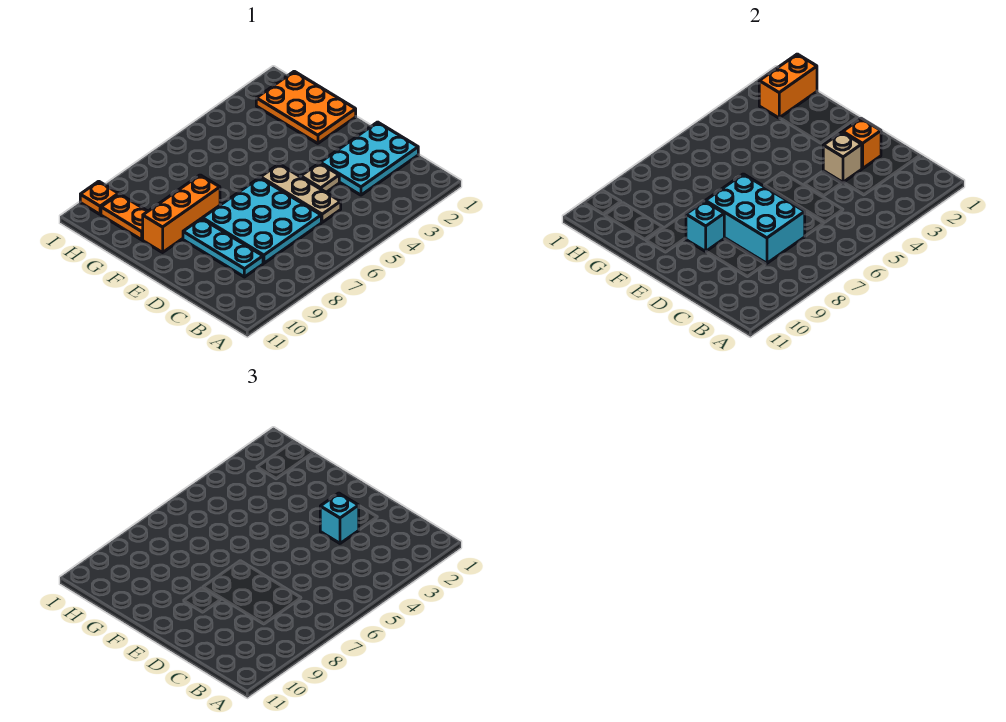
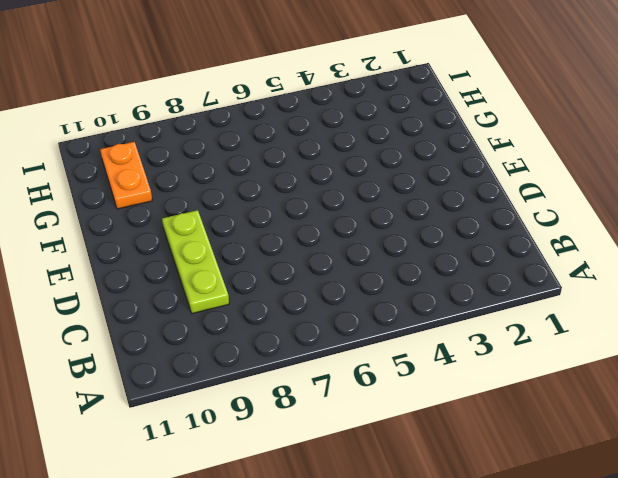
lime plate C9:E9 level 1 -> cyan plate C9:E9 level 1
none -> cyan plate C1:D3 level 1
none -> tan plate C5:E5 level 1
none -> cyan plate C6:E8 level 1

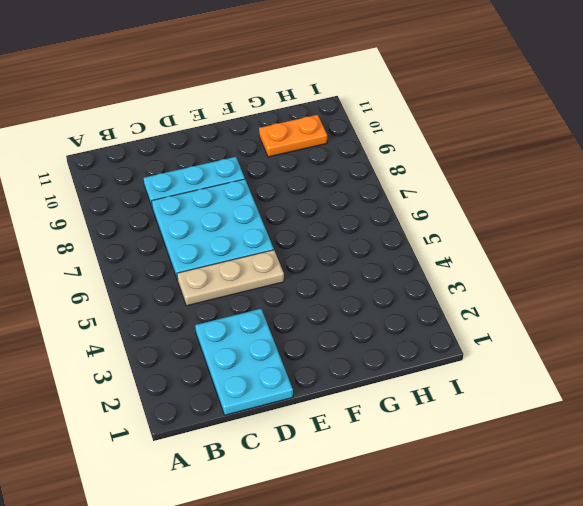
none -> tan plate D4 level 1
none -> orange plate F1:H2 level 1
none -> orange brick F8:F10 level 1

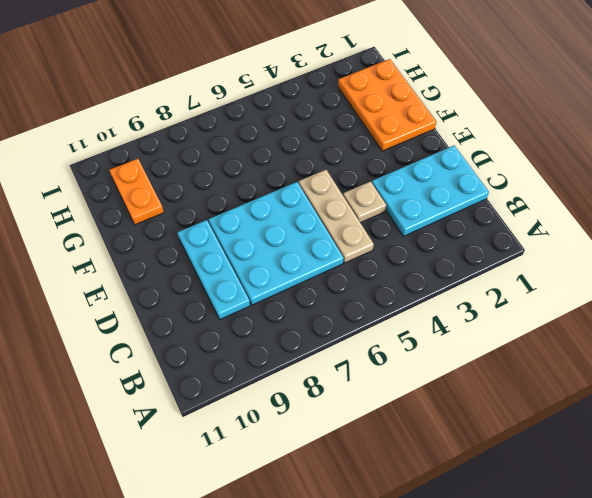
none -> orange brick F8:F10 level 1
none -> orange plate I10 level 1
none -> cyan brick C7:E8 level 2

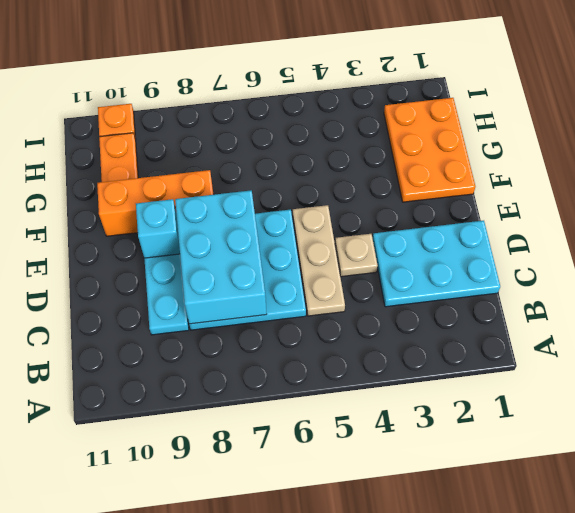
none -> orange brick D2 level 2
none -> tan brick D3 level 2
none -> orange brick H1:H2 level 2

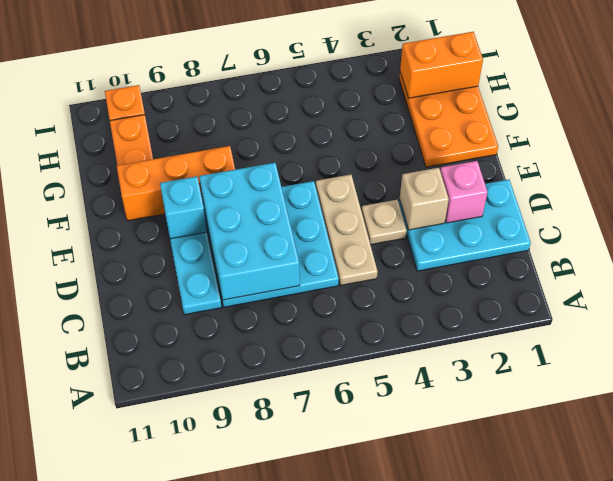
pink brick D2 level 2 -> orange brick D2 level 2
none -> cyan brick D3 level 3

